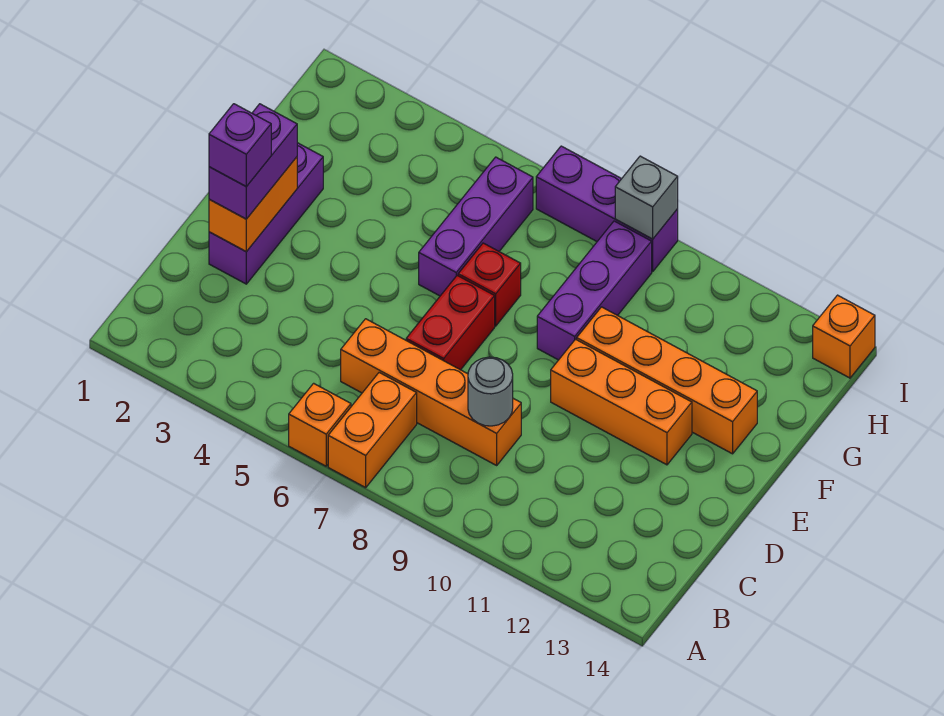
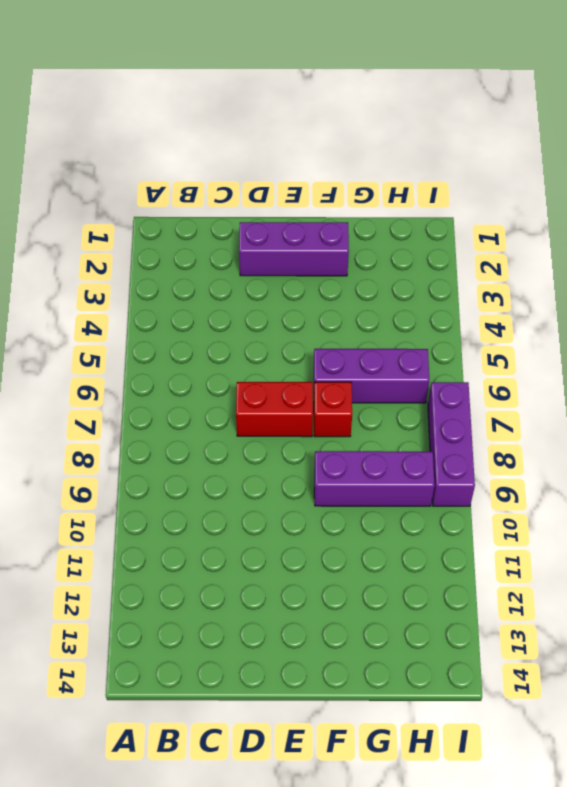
none -> orange brick A6 level 1
none -> orange brick A7:B7 level 1
none -> orange brick C6:C9 level 1

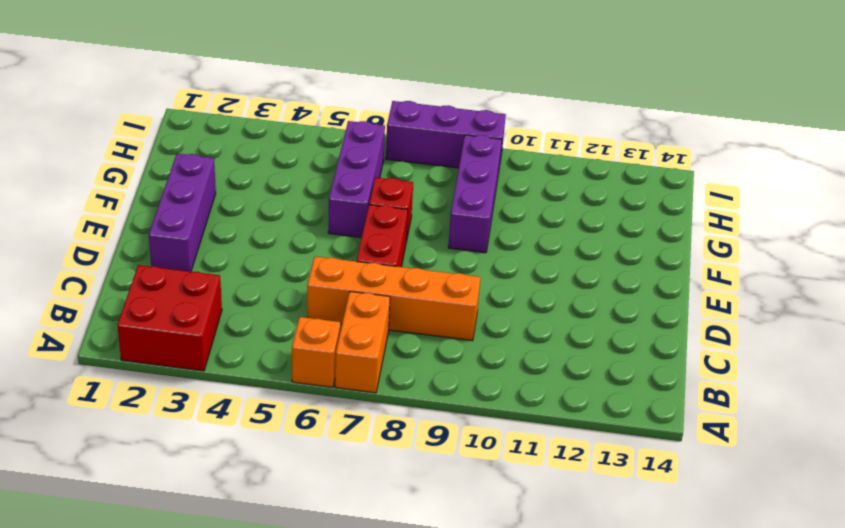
red brick A2:B3 level 1 -> none
none -> orange brick E10:E12 level 1
none -> orange brick F10:F13 level 1
none -> orange brick I14 level 1

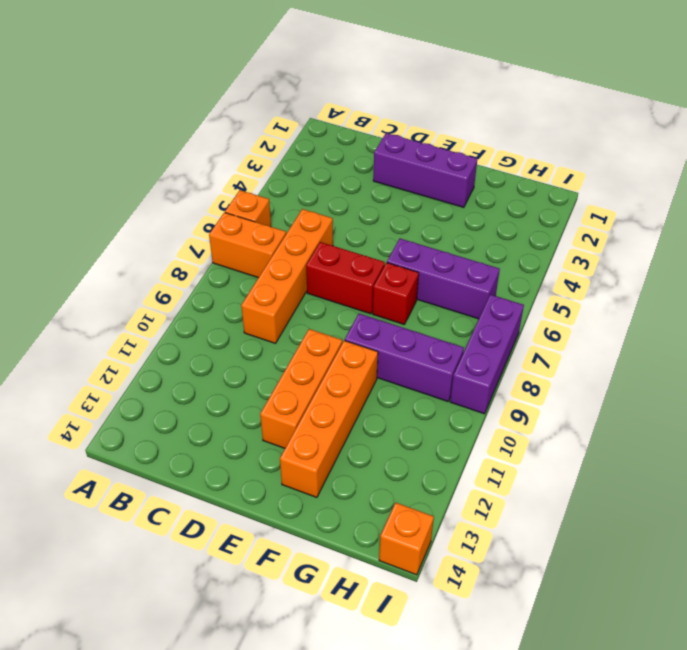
none -> grey round brick C9 level 2
none -> orange brick D2:E2 level 2
none -> grey brick I9 level 2

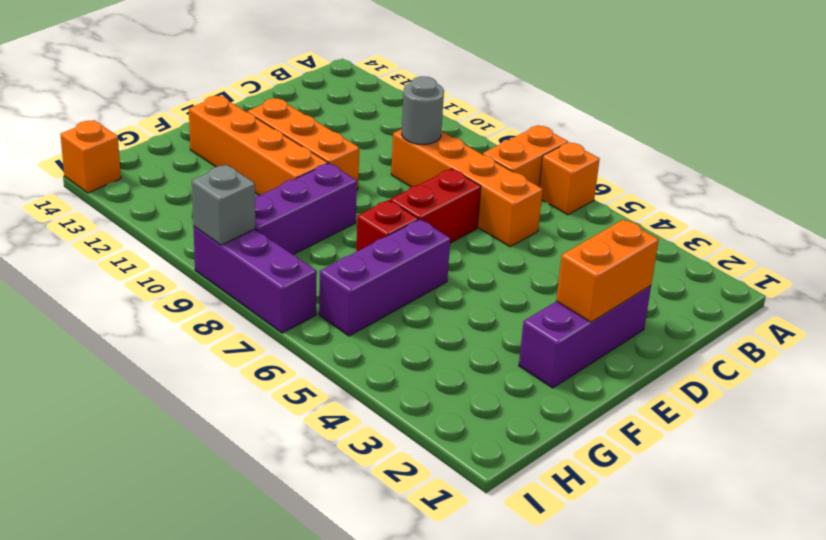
none -> purple brick D2:E2 level 3
none -> purple brick D2 level 4

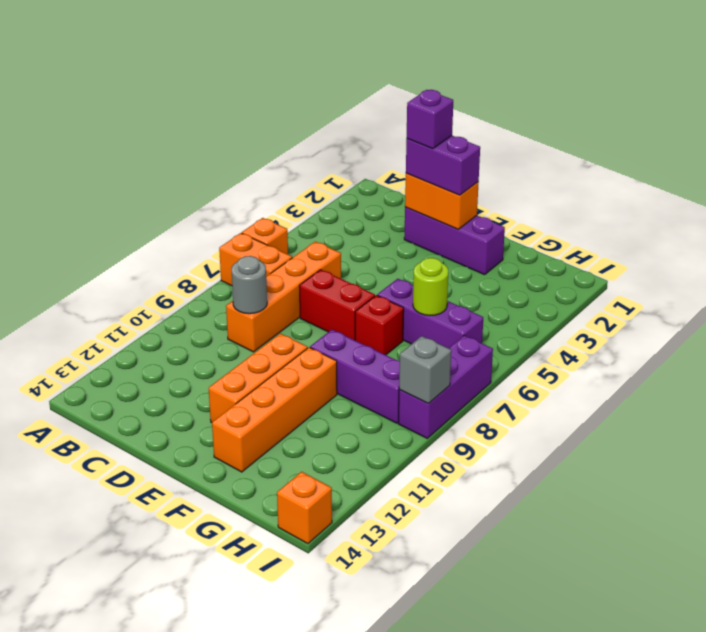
lime round brick G6 level 2 -> none

